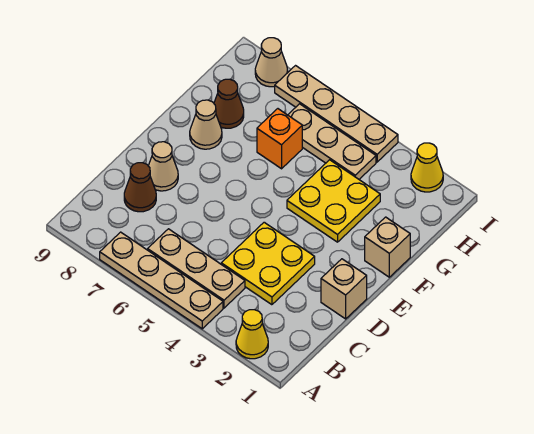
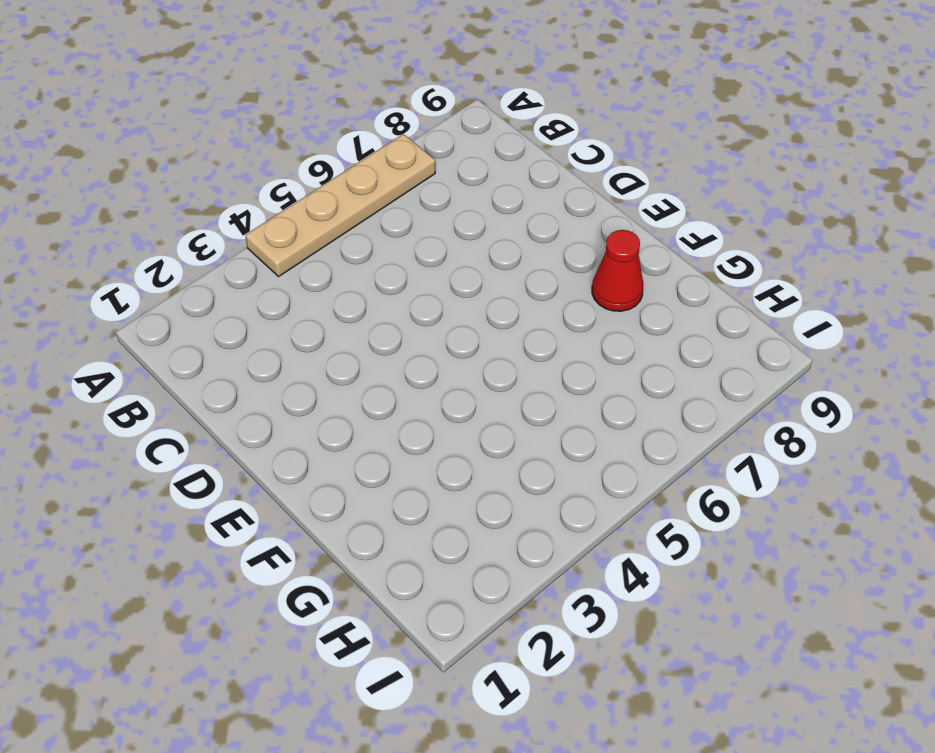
red cone F8 level 1 -> tan cone F8 level 1
none -> yellow cone A2 level 1
none -> tan plate B4:B6 level 1
none -> yellow plate C3:D4 level 1

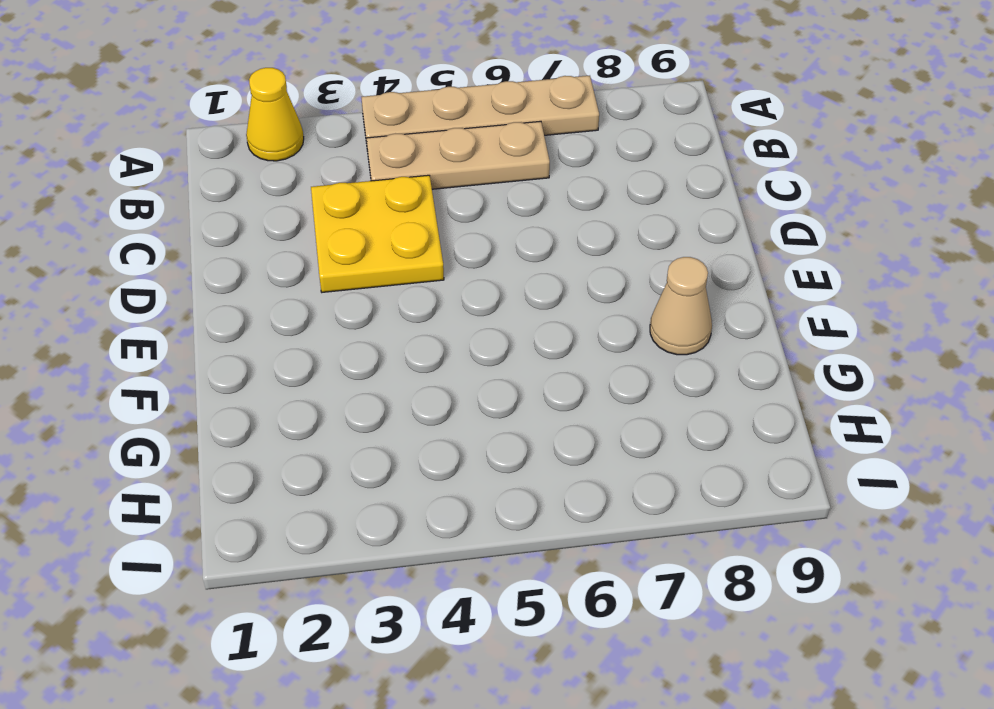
none -> brown cone C8 level 1
none -> tan brick D1 level 1
none -> tan cone D8 level 1

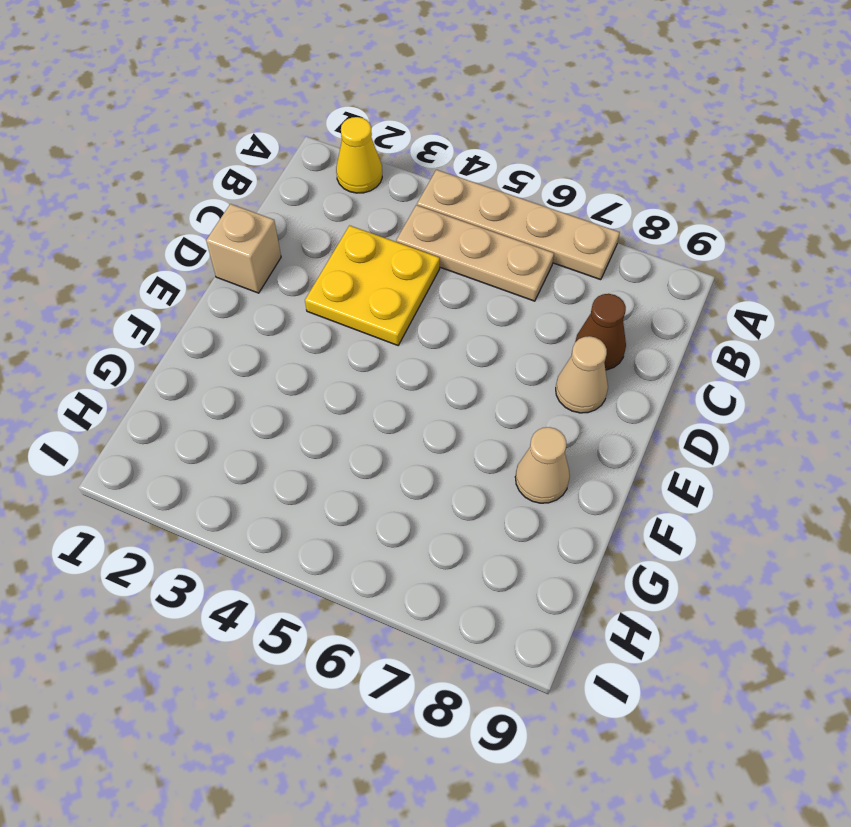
none -> tan brick F1 level 1
none -> yellow plate F3:G4 level 1
none -> orange brick G6 level 1

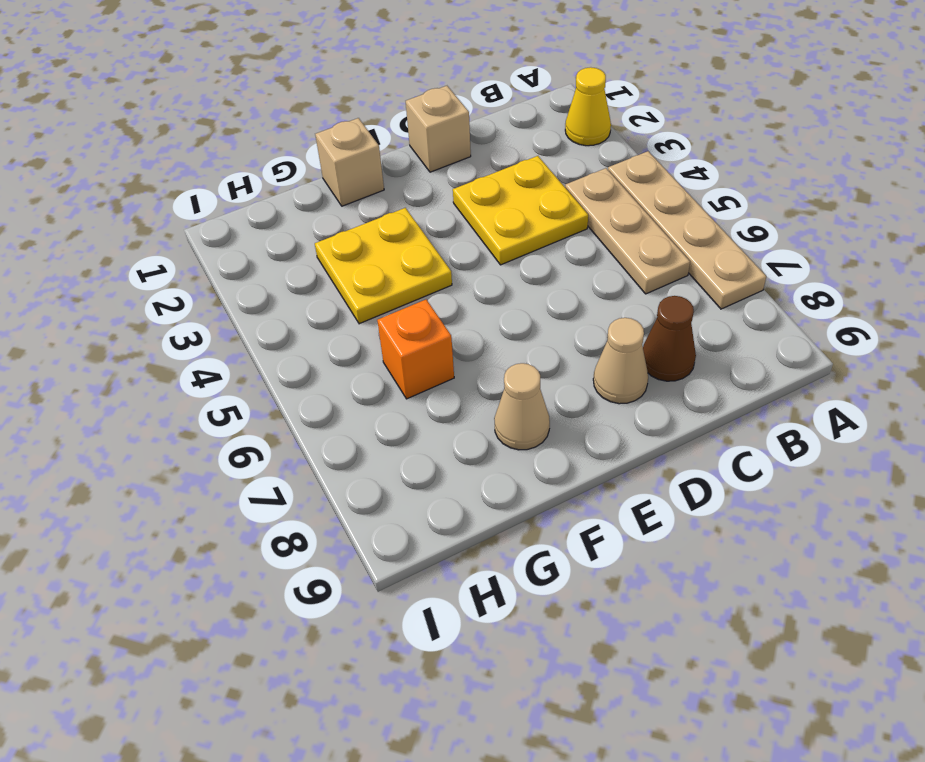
none -> brown cone G8 level 1
none -> tan plate H4:H6 level 1
none -> yellow cone I2 level 1

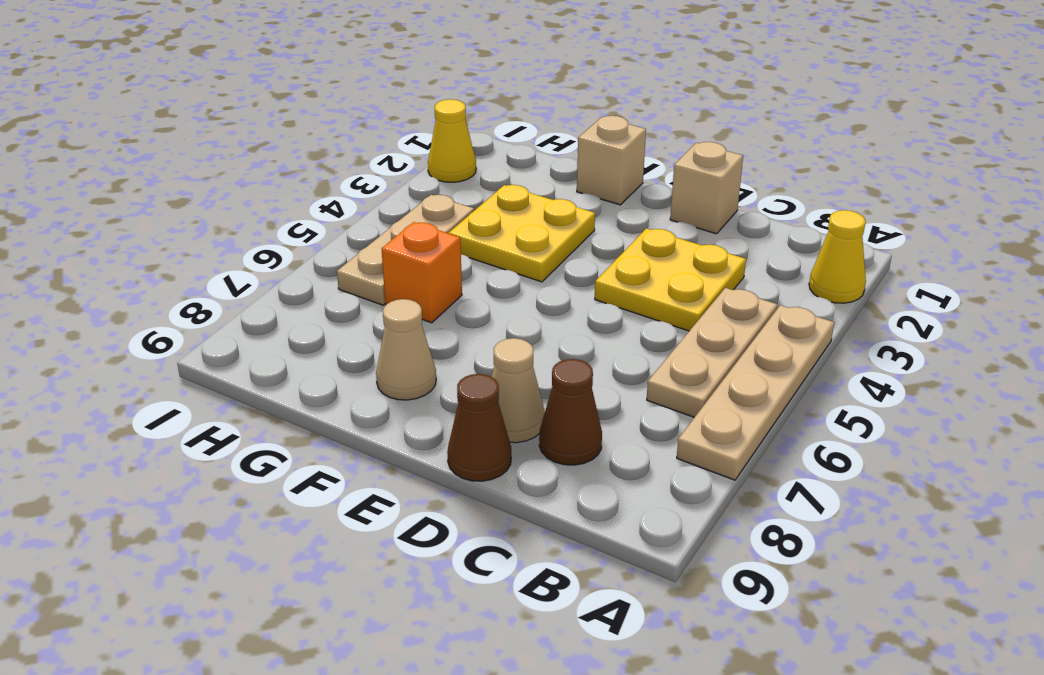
brown cone D9 level 1 -> brown cone G8 level 1
none -> tan plate I4:I7 level 1
none -> tan cone I8 level 1

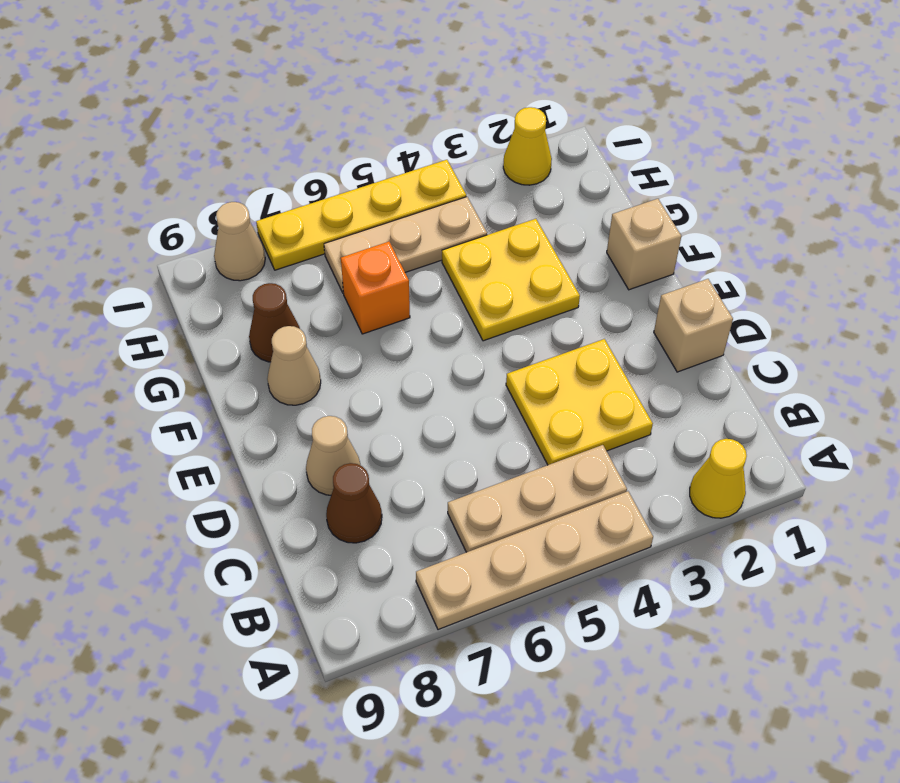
yellow plate I4:I7 level 1 -> tan plate I4:I7 level 1

